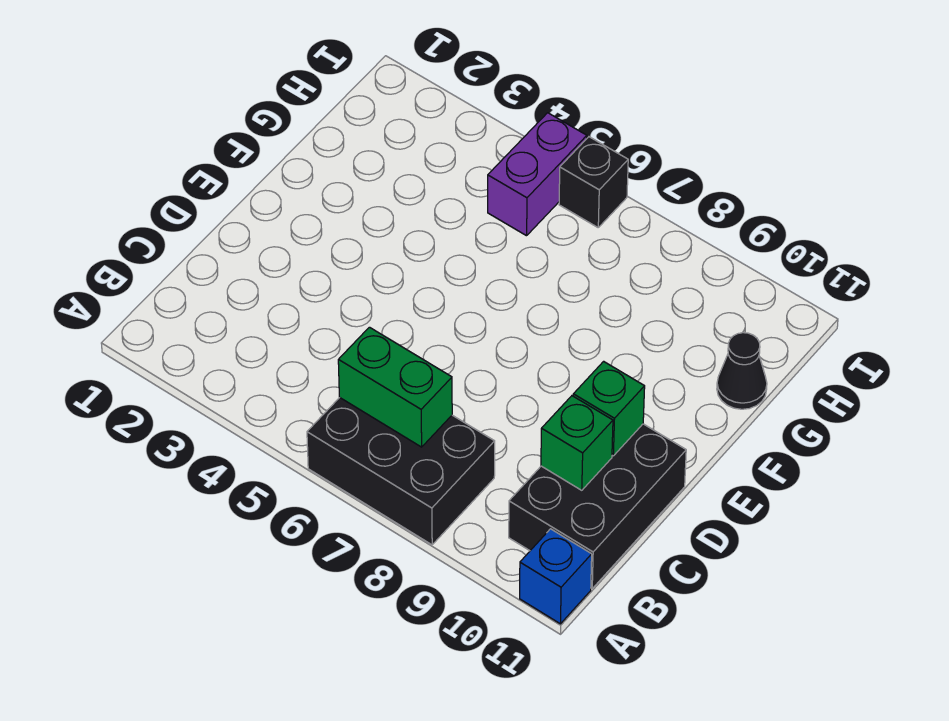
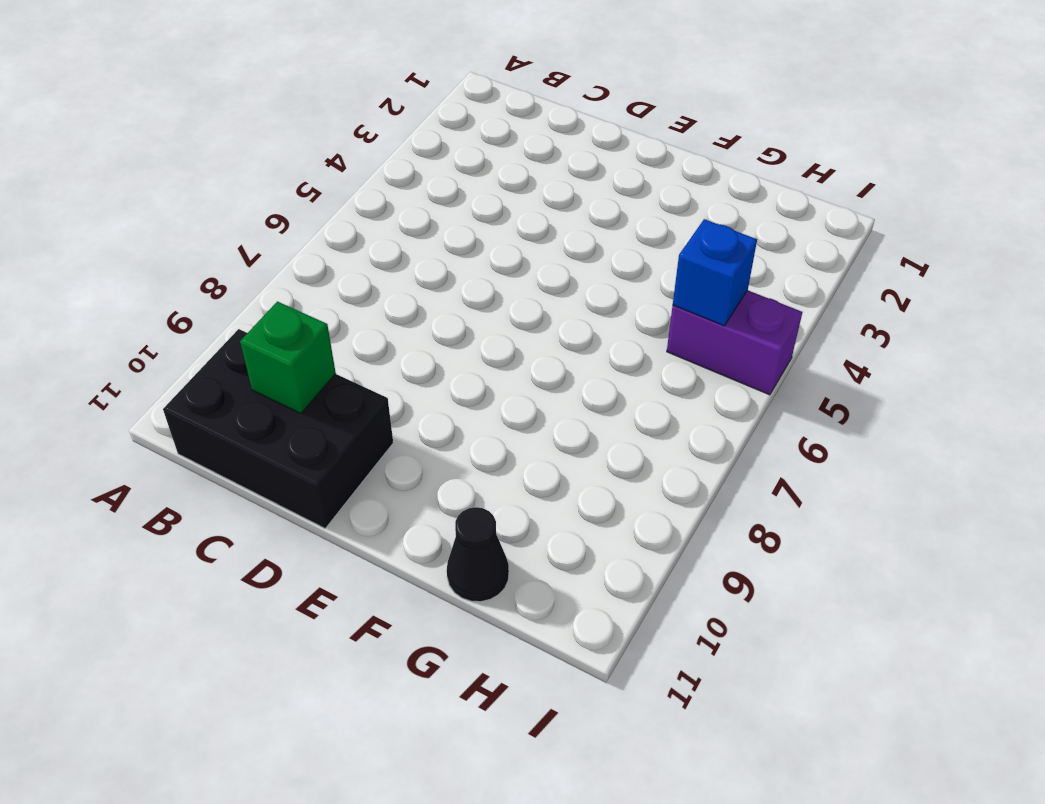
blue brick H5 level 2 -> blue brick A11 level 1
none -> black brick A6:B8 level 1
none -> black brick I6 level 1

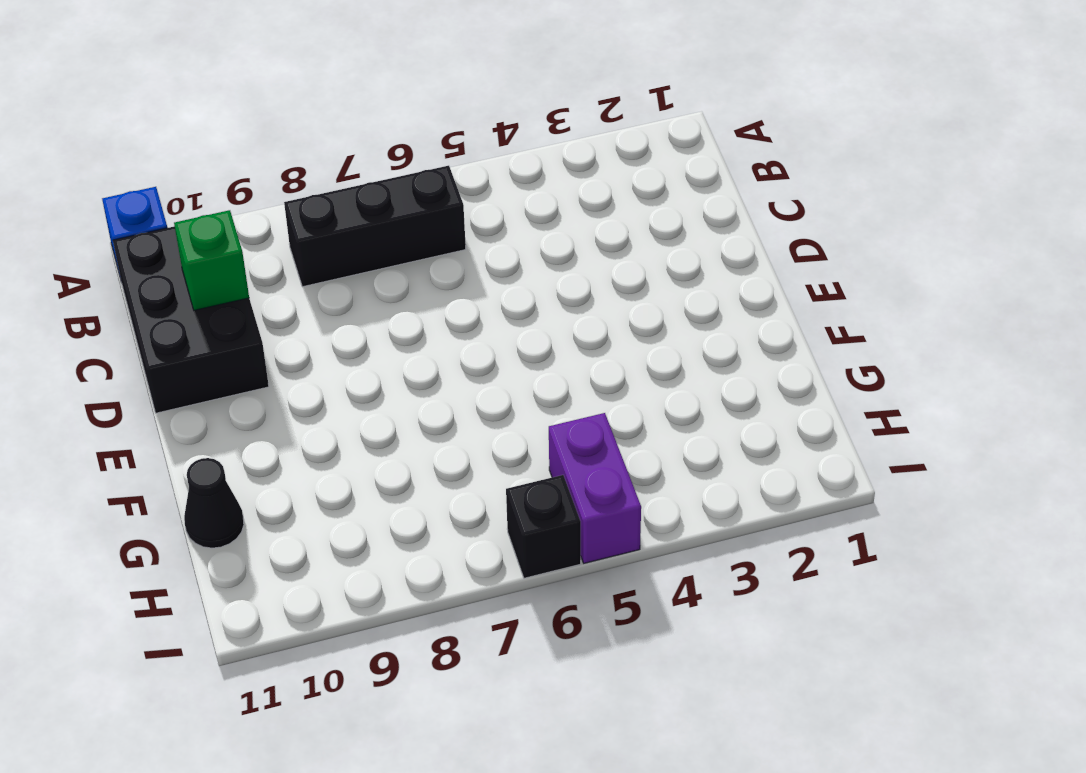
black brick B6:B8 level 1 -> black brick A6:B8 level 1
none -> green brick B6:B7 level 2
none -> green brick D10 level 2

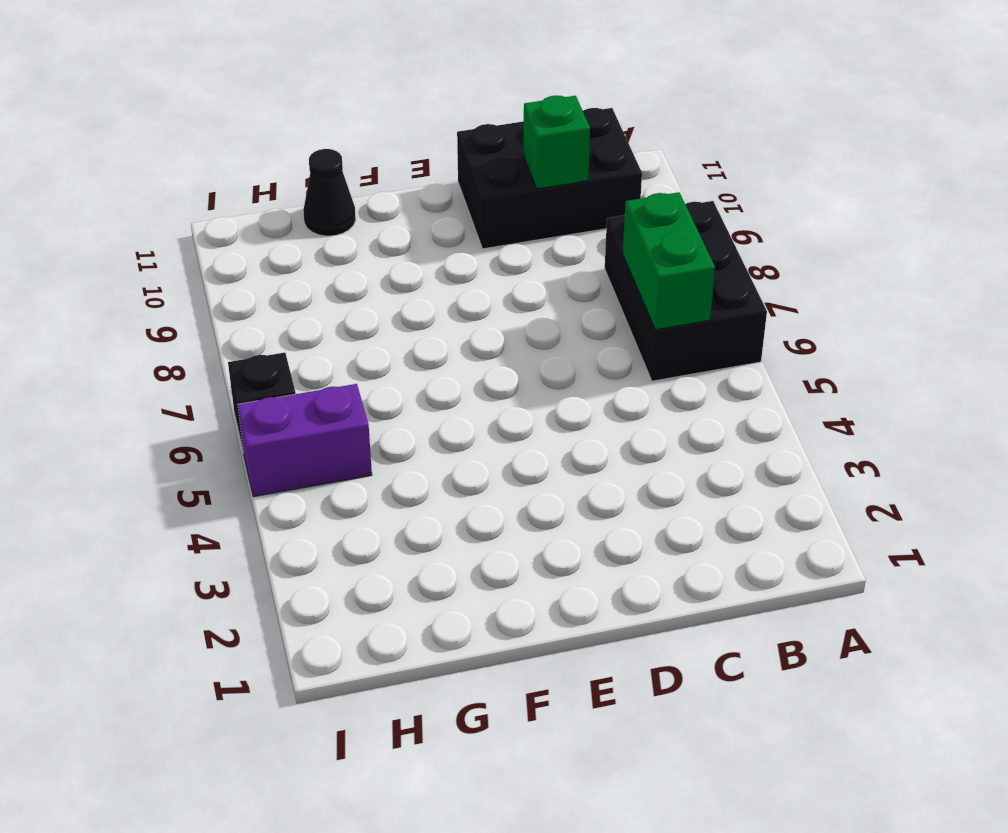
none -> blue brick A11 level 1
none -> green brick D10 level 2

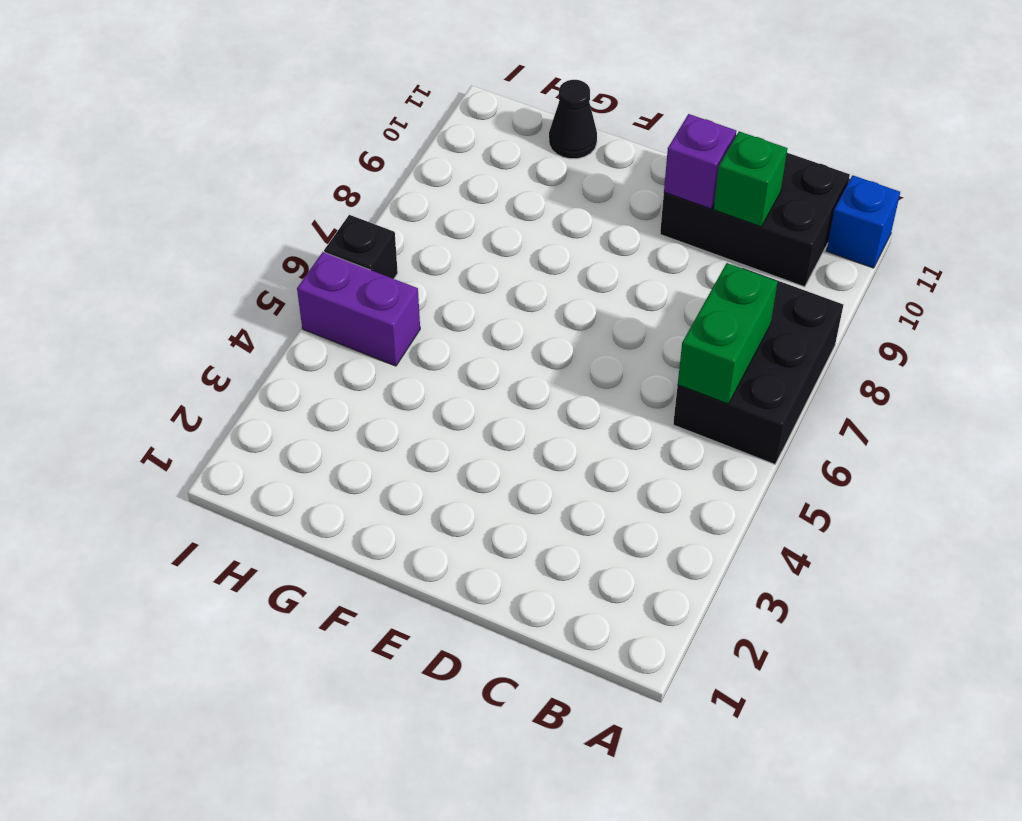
purple brick D10 level 2 -> green brick D10 level 2

